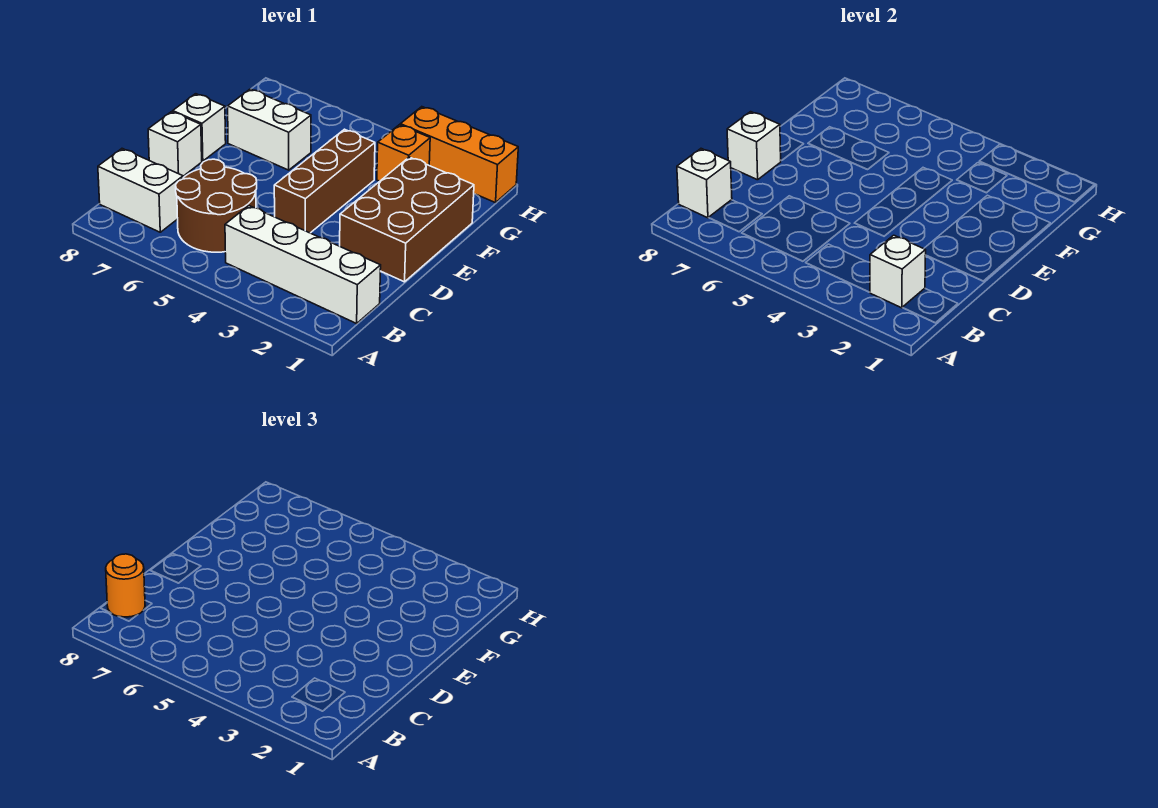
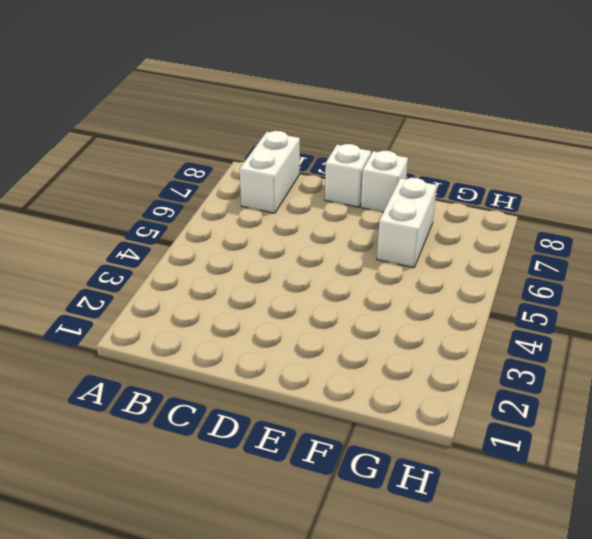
none -> white brick B1:B4 level 1
none -> brown round brick B5:C6 level 1
none -> brown brick D1:F2 level 1

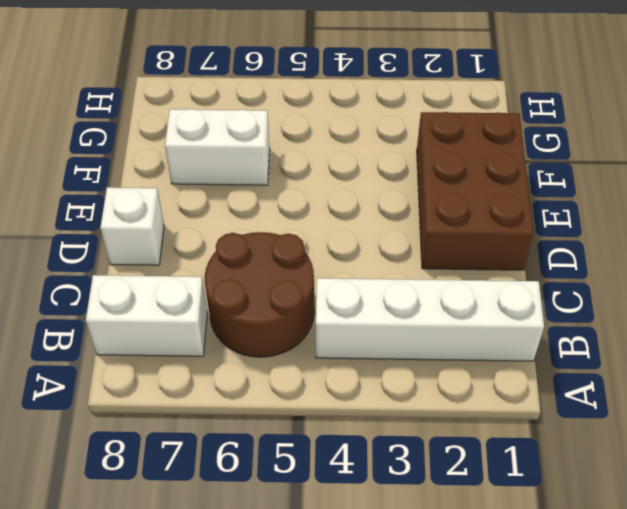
none -> brown brick D4:F4 level 1
none -> white brick E8 level 1
none -> orange brick G3 level 1

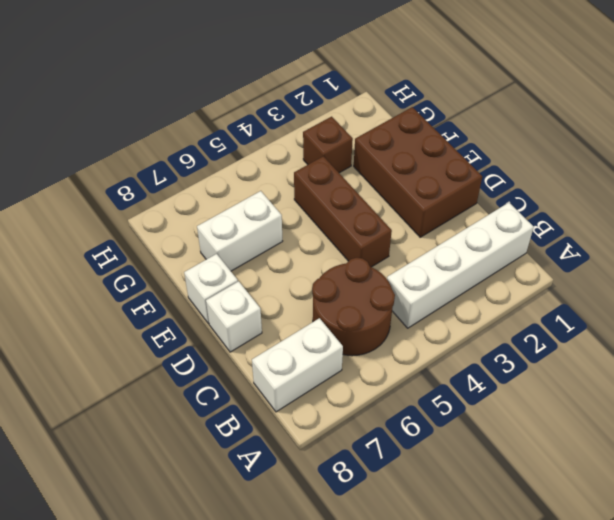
brown brick G3 level 1 -> orange brick G3 level 1
none -> orange brick H1:H3 level 1
none -> white brick B2 level 2
none -> white brick B8 level 2

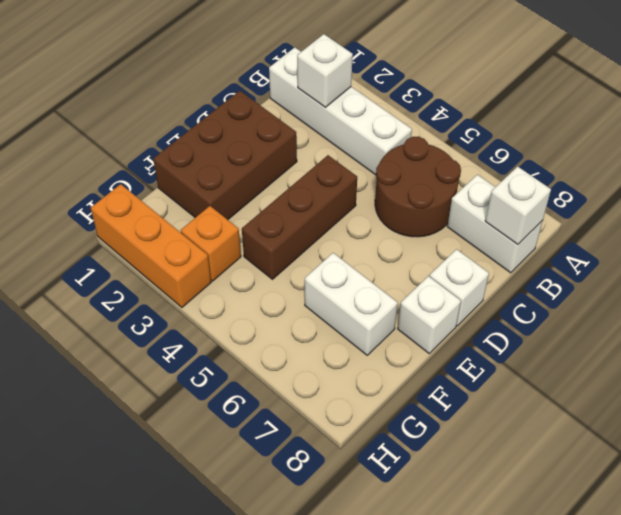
none -> white brick D8 level 2
none -> orange round brick B8 level 3

